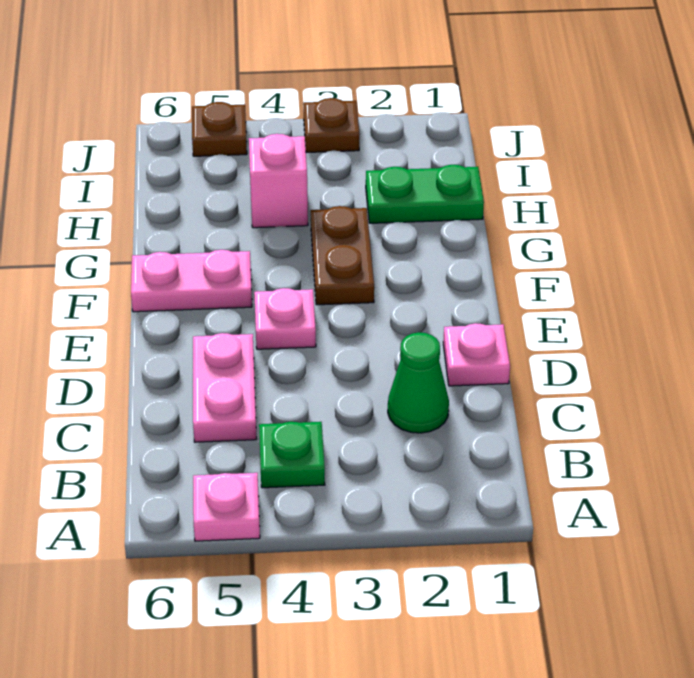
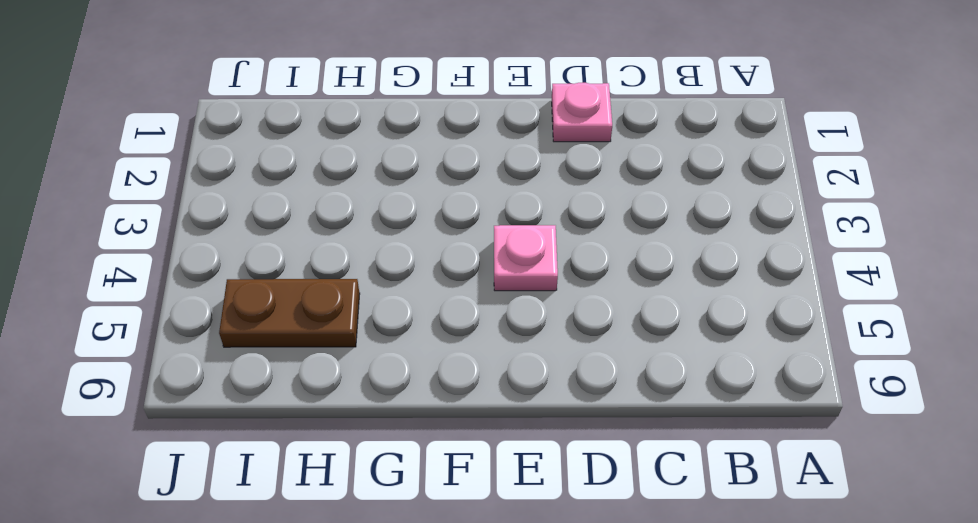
brown plate H5:I5 level 1 -> brown plate F3:G3 level 1
none -> pink plate A5 level 1
none -> green plate B4 level 1
none -> green cone C2 level 1

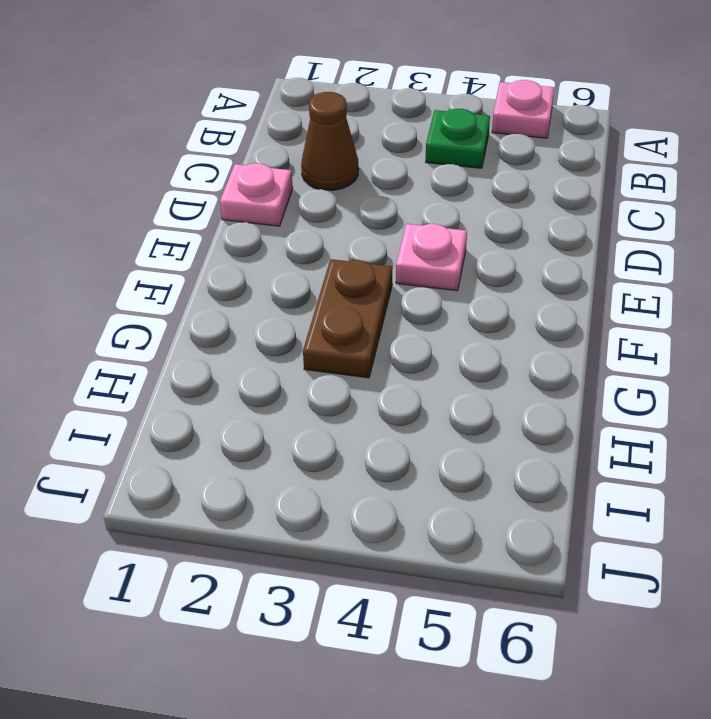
brown cone C2 level 1 -> green cone C2 level 1
none -> pink plate C5:D5 level 1
none -> pink plate F5:F6 level 1
none -> green plate H1:H2 level 1

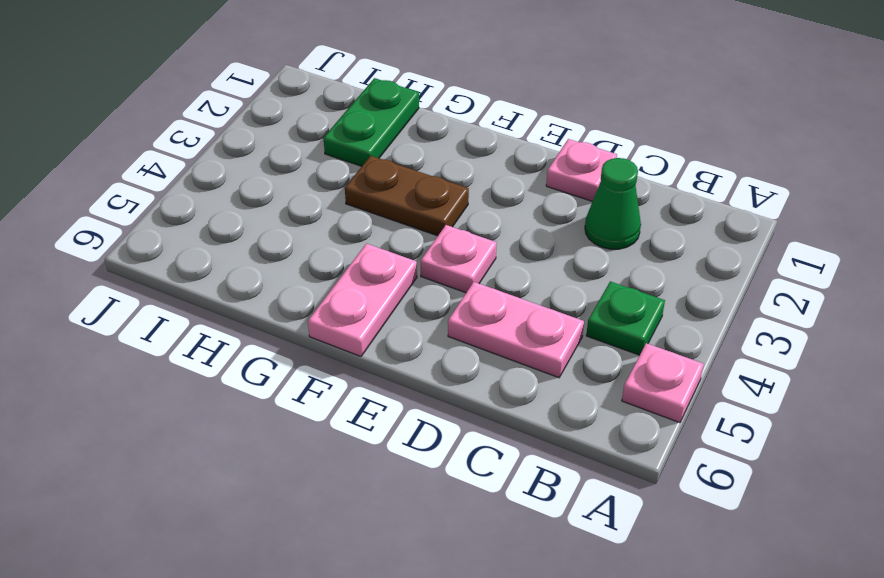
none -> pink brick H4 level 1
none -> brown plate J3 level 1
none -> brown plate J5 level 1

